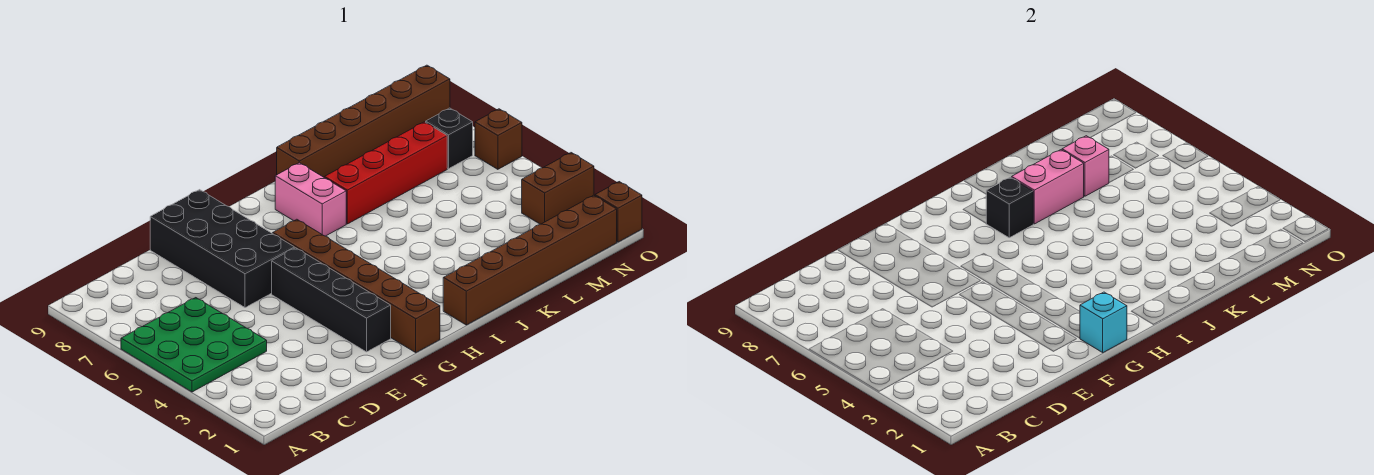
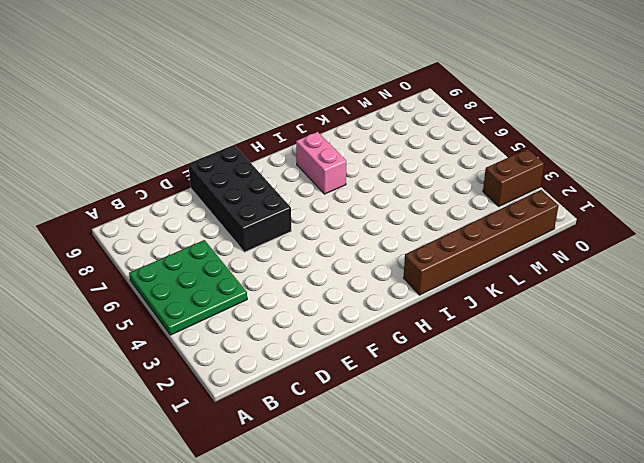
none -> black brick F2:F5 level 1
none -> brown brick G1:G6 level 1
none -> red brick J7:M7 level 1

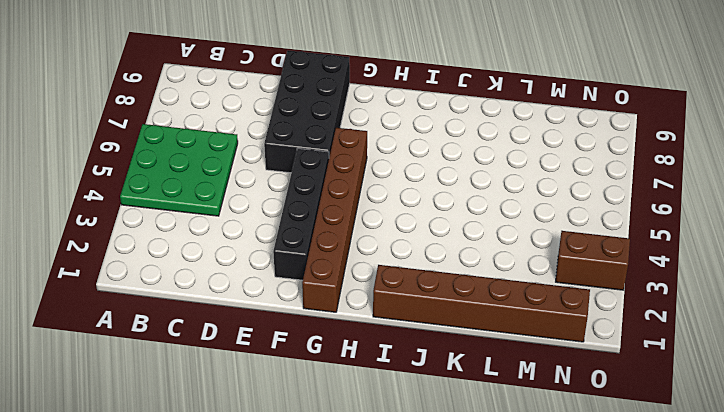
none -> pink brick I7:I8 level 1
none -> red brick J7:M7 level 1
none -> brown brick J9:O9 level 1

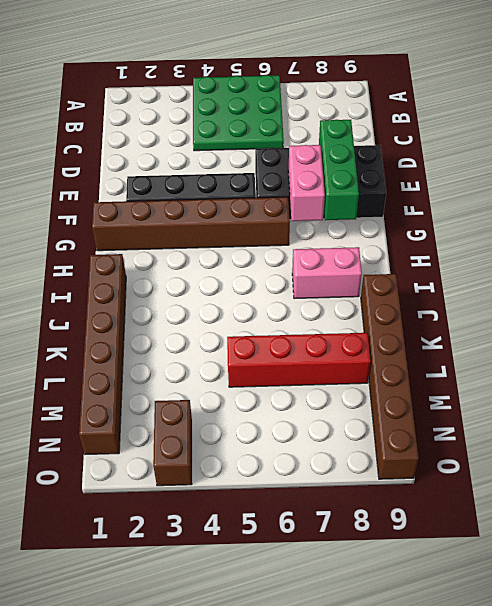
green brick E8:G8 level 2 -> none
pink brick F7:G7 level 2 -> pink brick J7:K7 level 2
red brick L5:L8 level 1 -> red brick J7:M7 level 1
none -> black brick N7 level 1
none -> brown brick O1 level 1
none -> brown brick O6 level 1

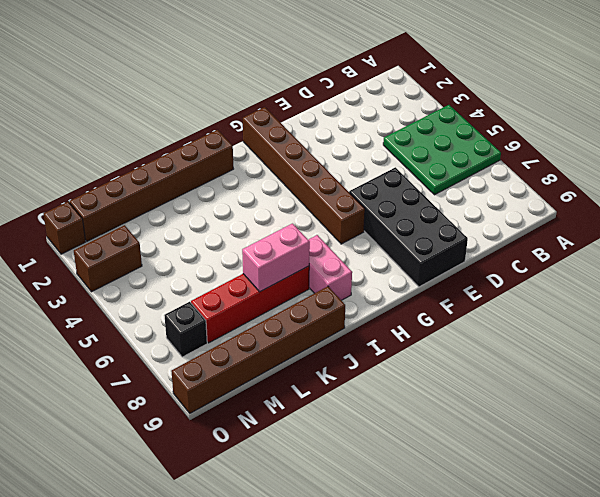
none -> black brick F2:F5 level 1
none -> brown brick O6 level 1
none -> cyan brick G1 level 2

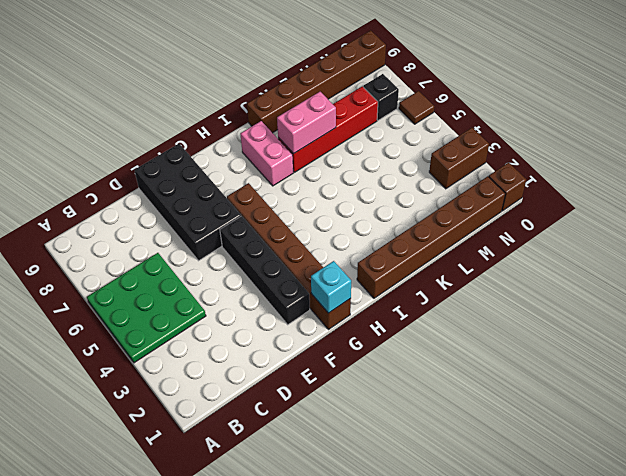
brown tile O6 level 1 -> brown brick O6 level 1
none -> black brick I7 level 2
none -> pink brick L7 level 2

